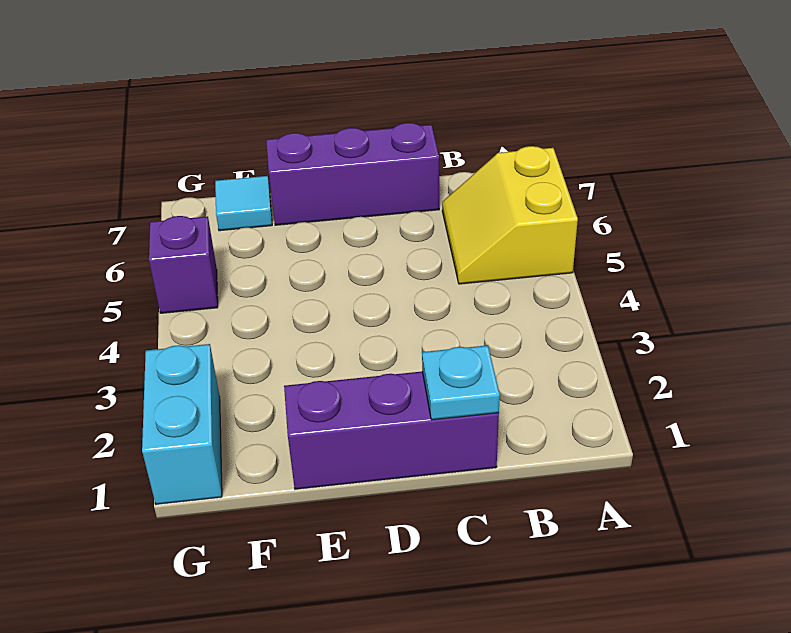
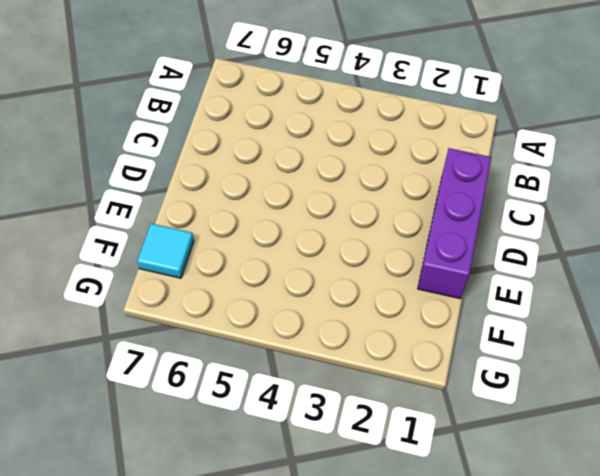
none -> yellow slope A5:B6 level 1 top A
none -> purple brick C7:E7 level 1

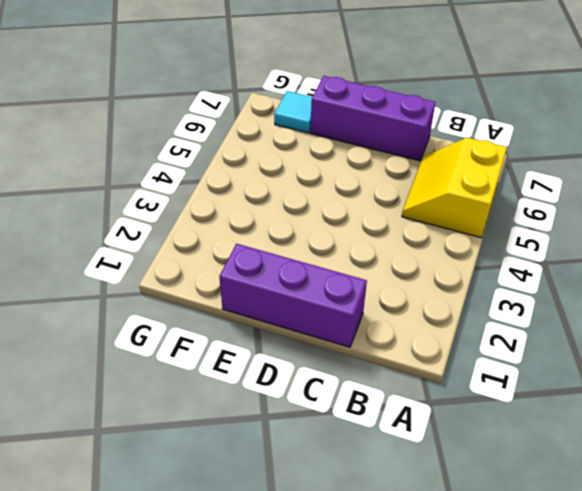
none -> cyan brick G1:G2 level 1
none -> purple brick G5 level 1

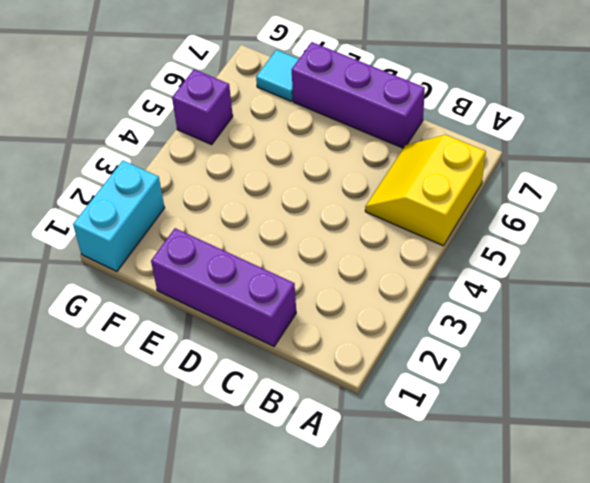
none -> cyan plate C1 level 2

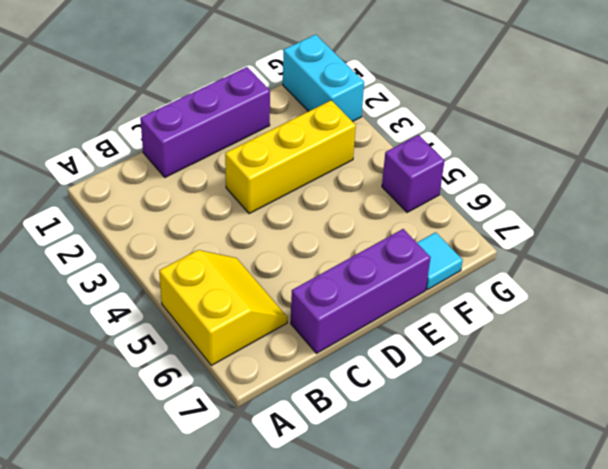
yellow brick D3:F3 level 1 -> none
none -> cyan plate C1 level 2

